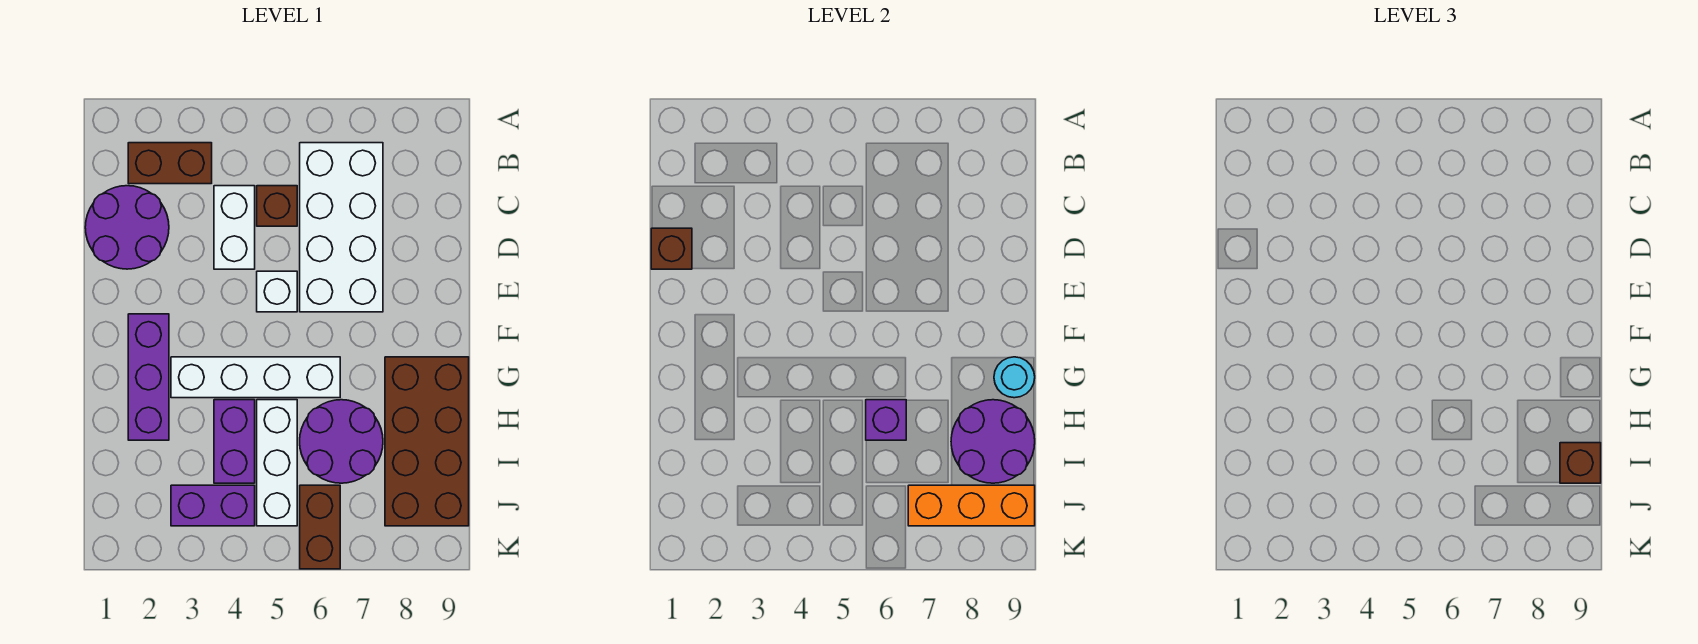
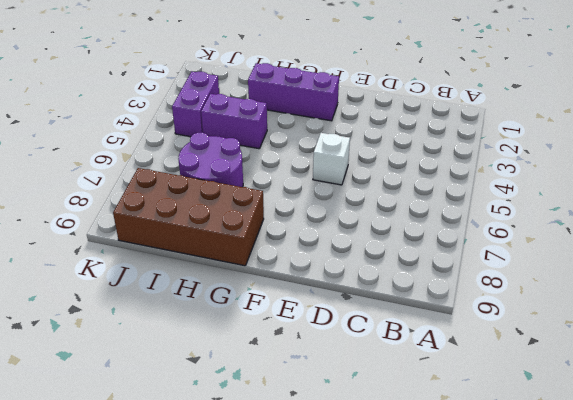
none -> brown brick B2:B3 level 1
none -> white brick B6:E7 level 1
none -> purple round brick C1:D2 level 1

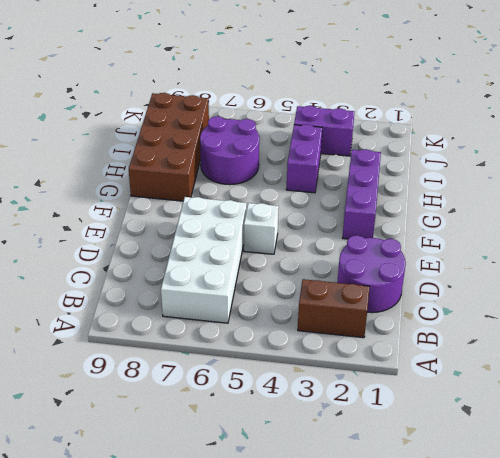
none -> white brick C4:D4 level 1
none -> brown brick C5 level 1
none -> white brick G3:G6 level 1

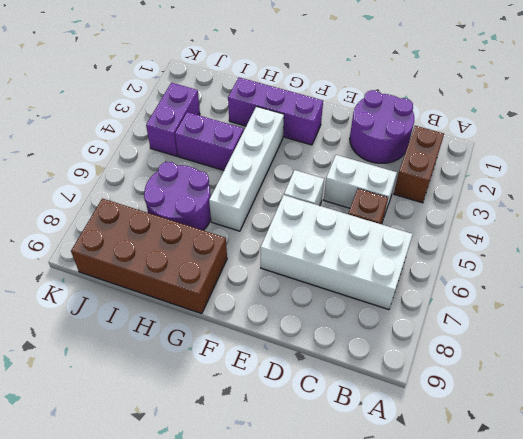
none -> white brick H5:J5 level 1
none -> brown brick J6:K6 level 1
none -> brown brick D1 level 2

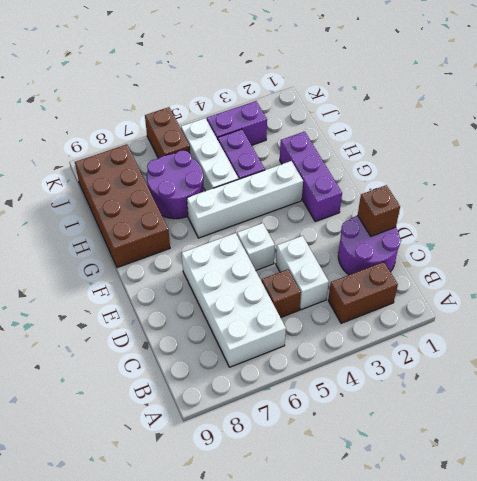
none -> cyan round brick G9 level 2
none -> purple brick H6 level 2
none -> purple round brick H8:I9 level 2

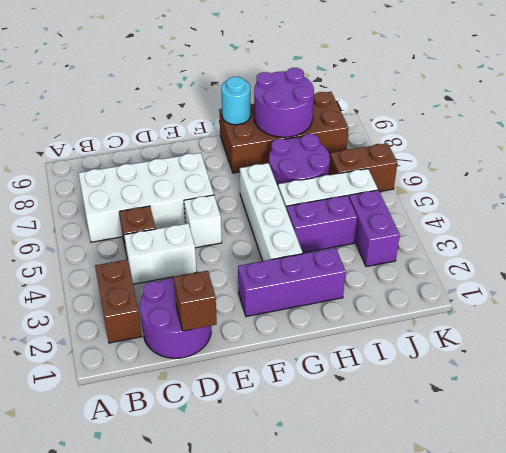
none -> purple brick H6 level 2
none -> orange brick J7:J9 level 2
none -> brown brick I9 level 3

